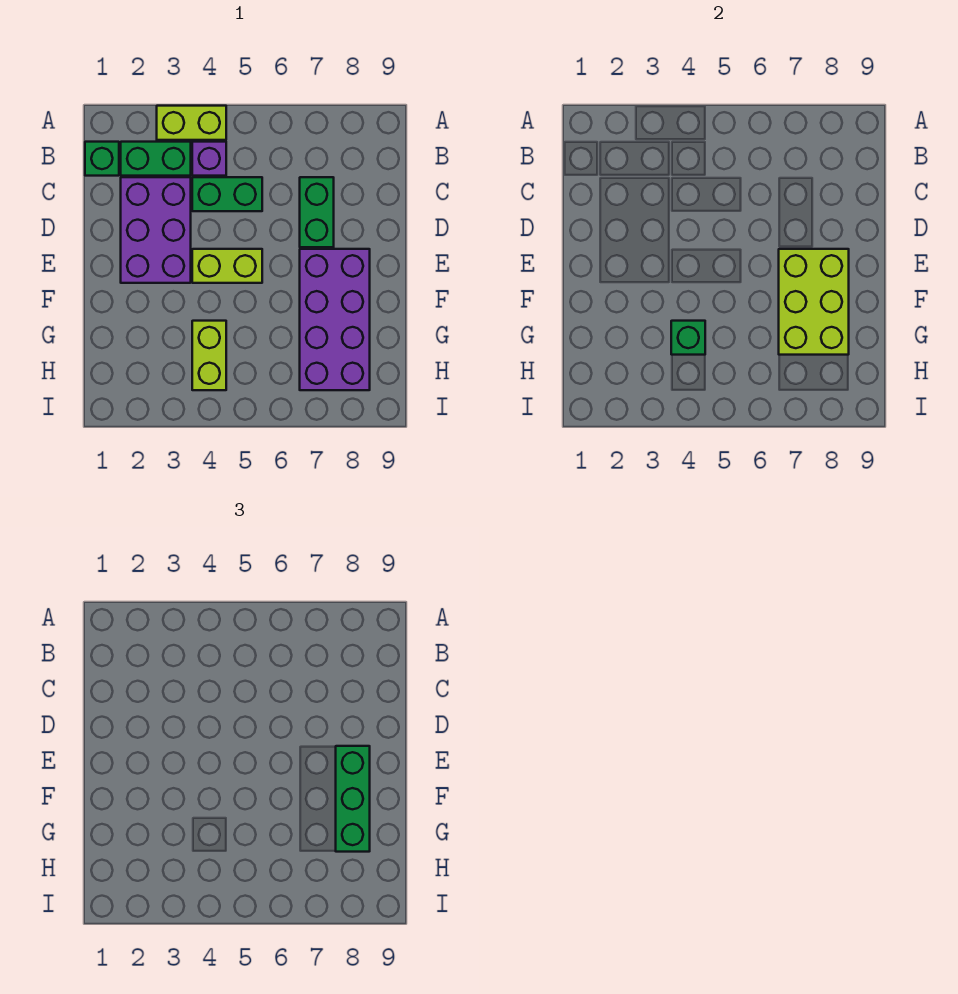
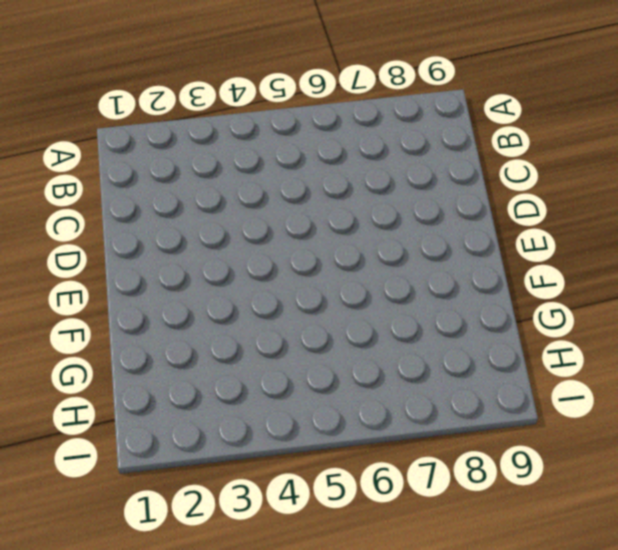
none -> lime brick A3:A4 level 1
none -> green brick B1 level 1
none -> green brick B2:B3 level 1

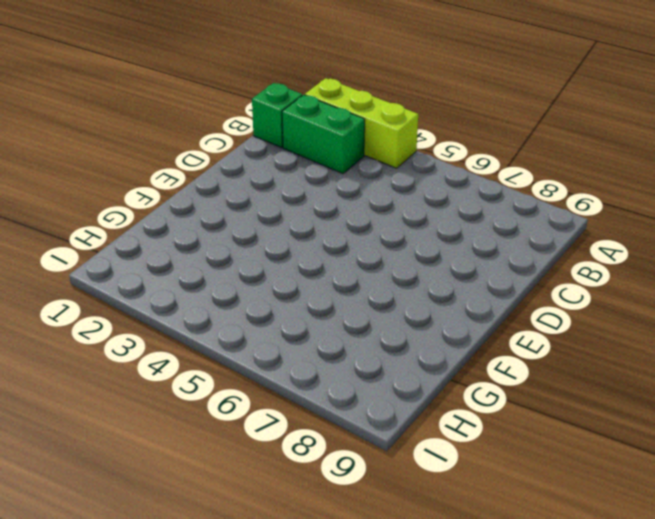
lime brick A2:A4 level 1 -> lime brick A3:A4 level 1
none -> purple brick B4 level 1
none -> purple brick C2:E3 level 1
none -> green brick C4:C5 level 1

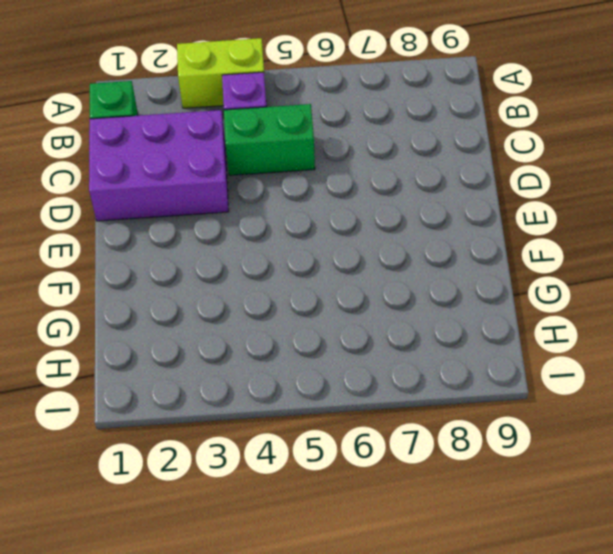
purple brick C1:D3 level 1 -> purple brick C2:E3 level 1
none -> green brick B2:B3 level 1
none -> green brick C7:D7 level 1
none -> lime brick E4:E5 level 1

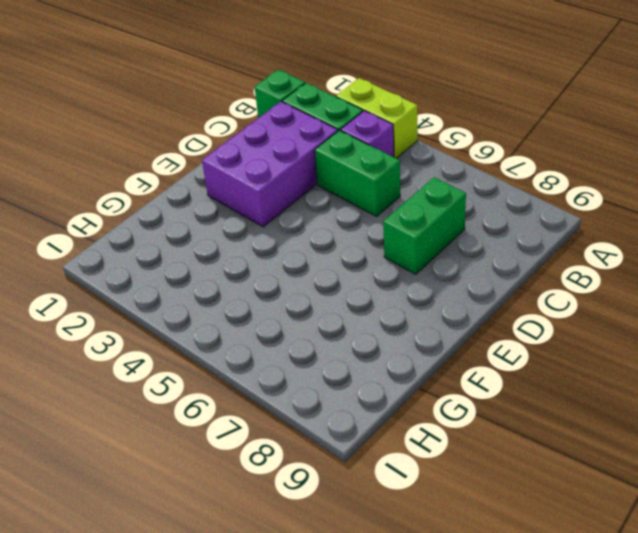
none -> lime brick E4:E5 level 1
none -> purple brick E7:H8 level 1
none -> lime brick G4:H4 level 1

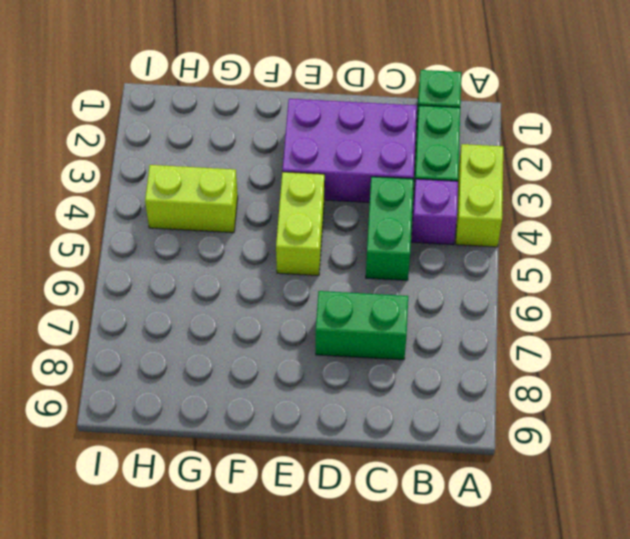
none -> purple brick E7:H8 level 1
none -> lime brick E7:G8 level 2
none -> green brick G4 level 2

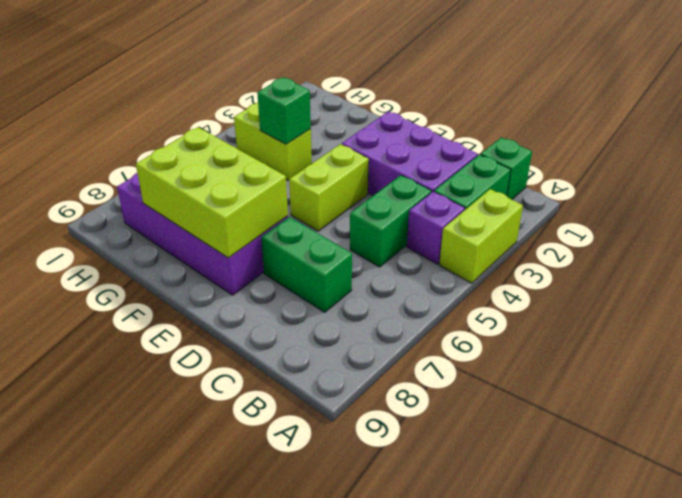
none -> green brick E8:G8 level 3

